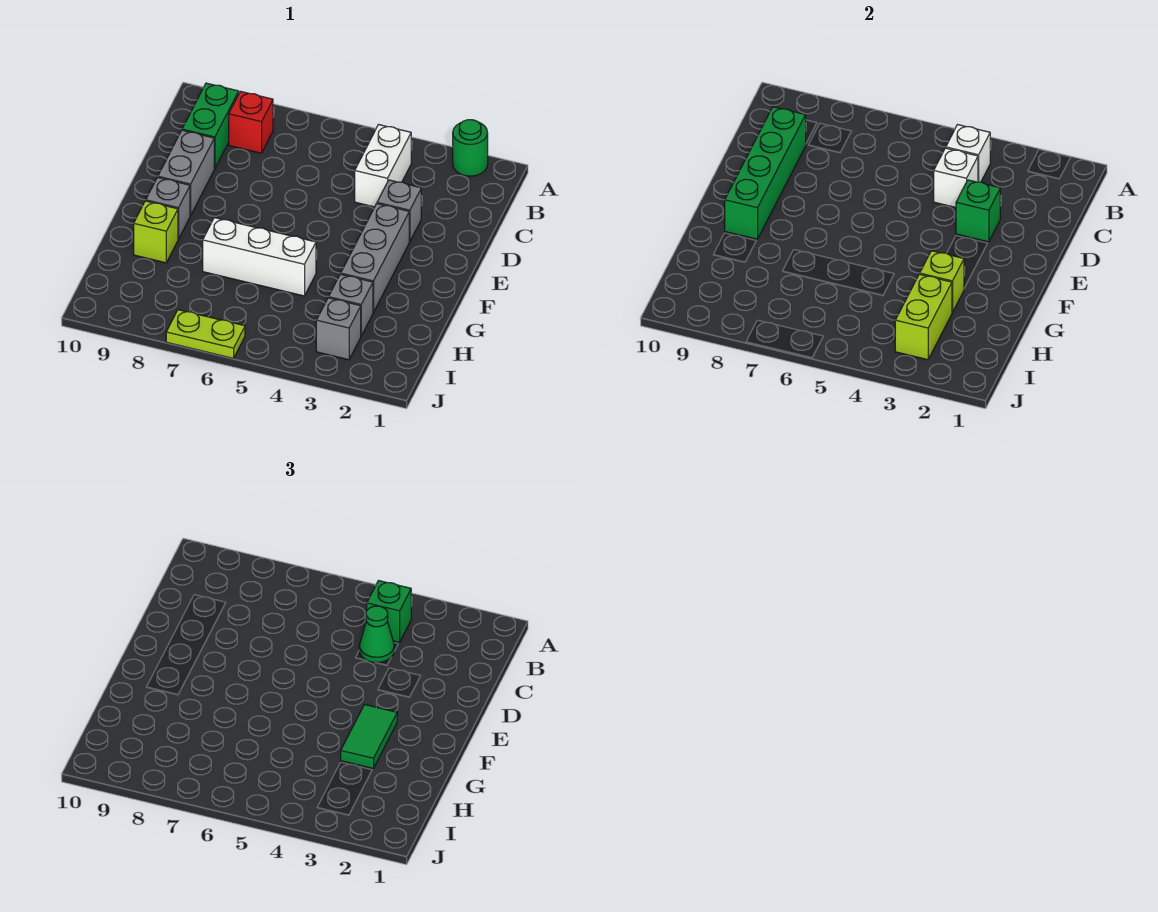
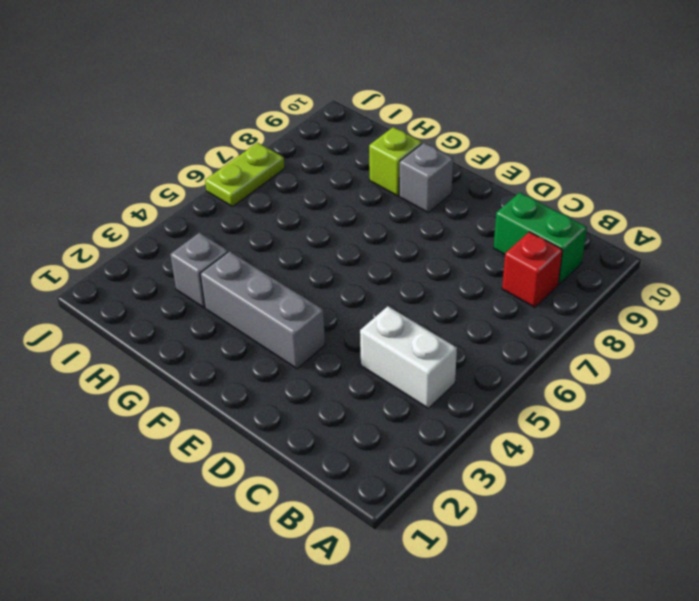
none -> green round brick A2 level 1
none -> grey brick D3 level 1
none -> grey brick D9:E9 level 1

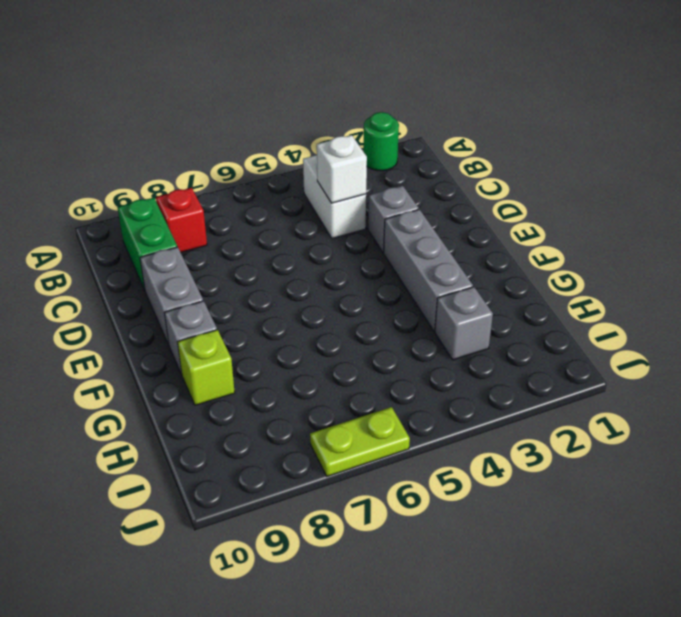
none -> white brick G5:G7 level 1
none -> grey brick I3 level 1
none -> white brick B4 level 2

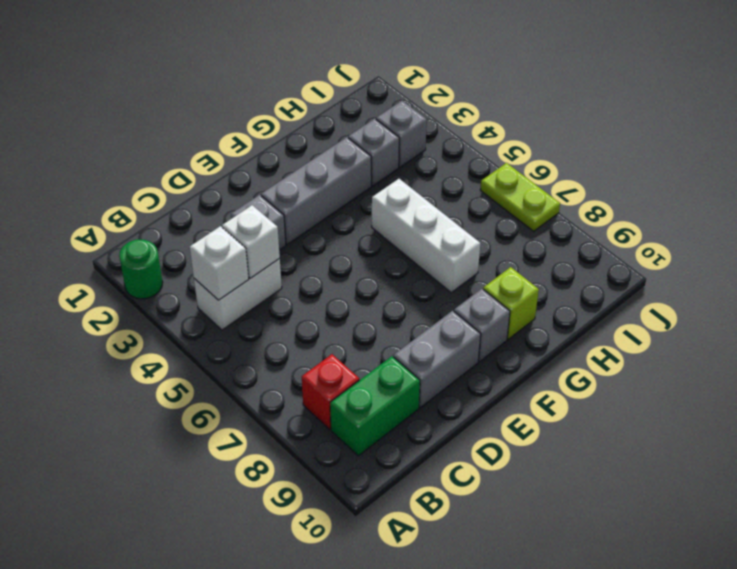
none -> green brick C9:F9 level 2
none -> green brick D3 level 2
none -> lime brick G3 level 2

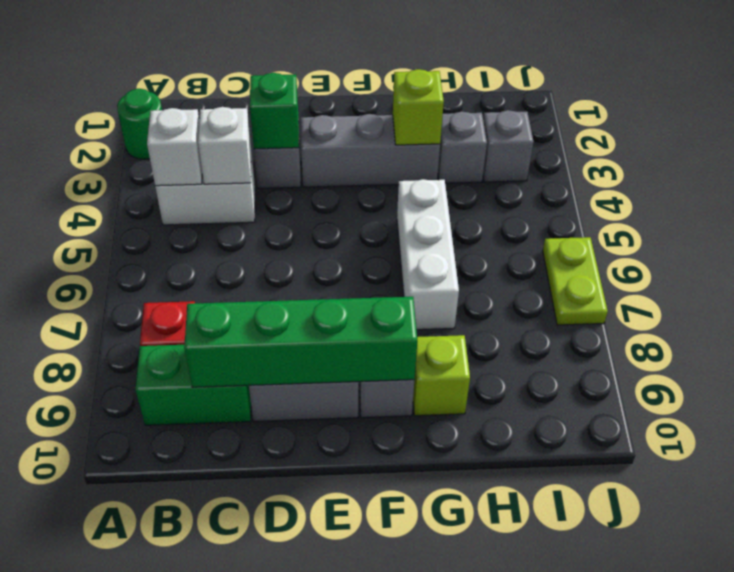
none -> lime brick H3:I3 level 2
none -> green brick B4 level 3
none -> green cone C4 level 3

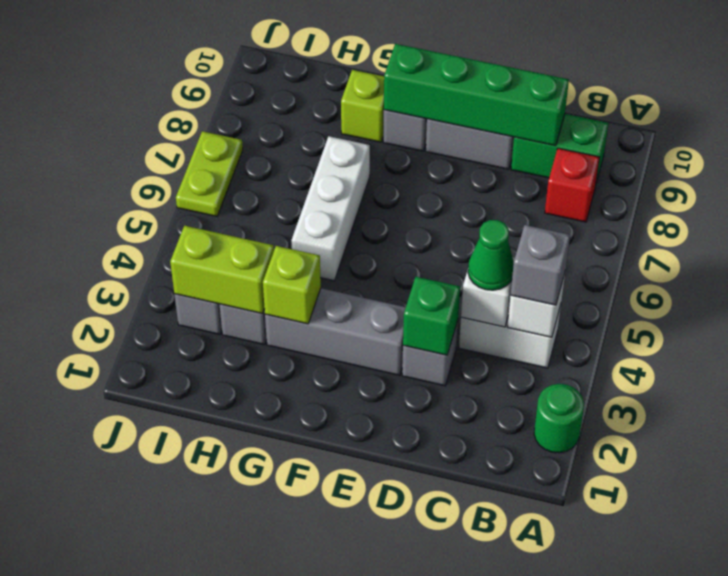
grey brick B4 level 3 -> green brick B4 level 3
none -> green tile F3:G3 level 3

